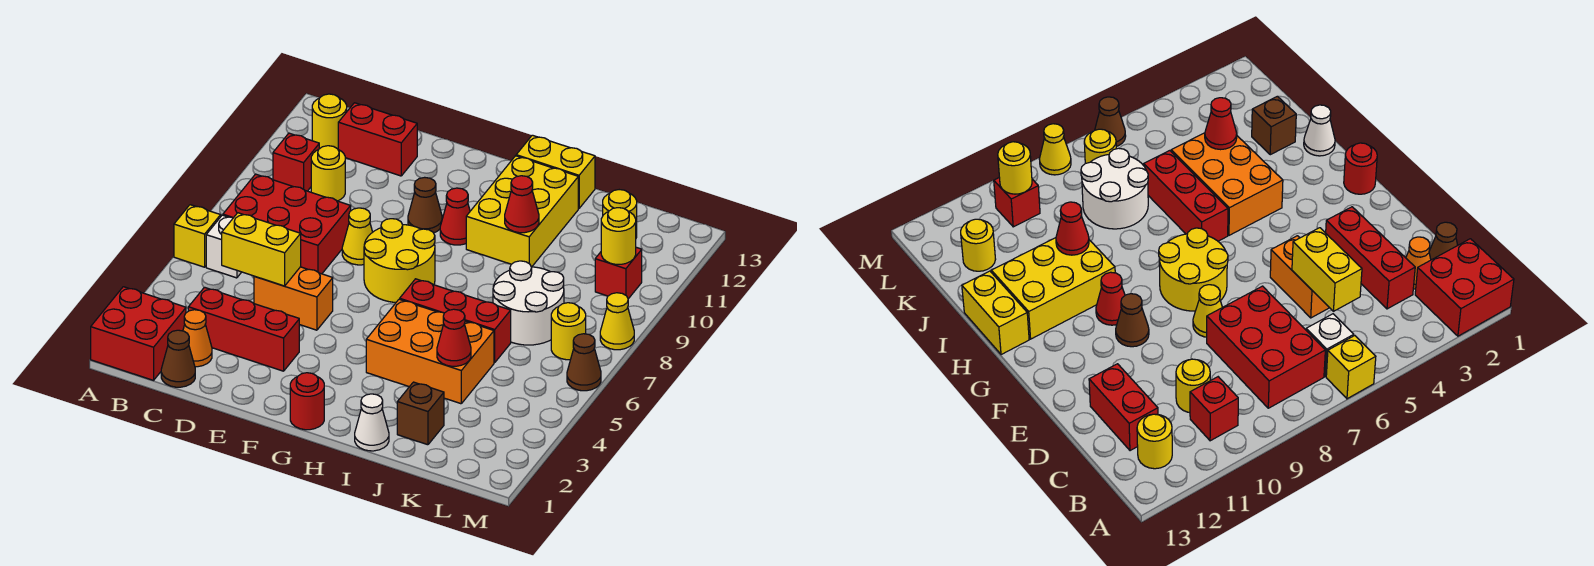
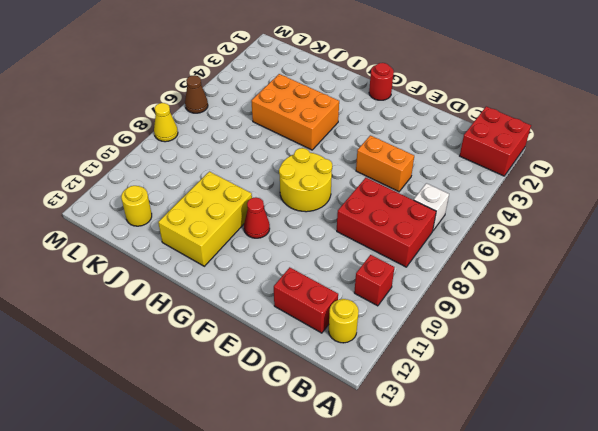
none -> yellow brick A6 level 1
none -> brown cone C1 level 1
none -> orange cone C2 level 1
none -> red brick C3:E3 level 1

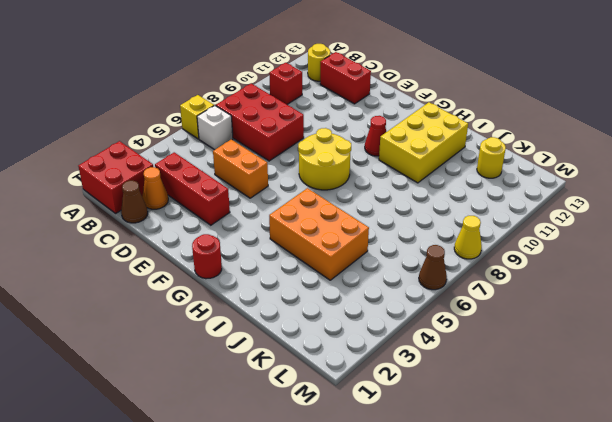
none -> yellow round brick C10 level 1
none -> yellow cone E8 level 1
none -> brown cone F10 level 1
none -> red brick H6:J6 level 1

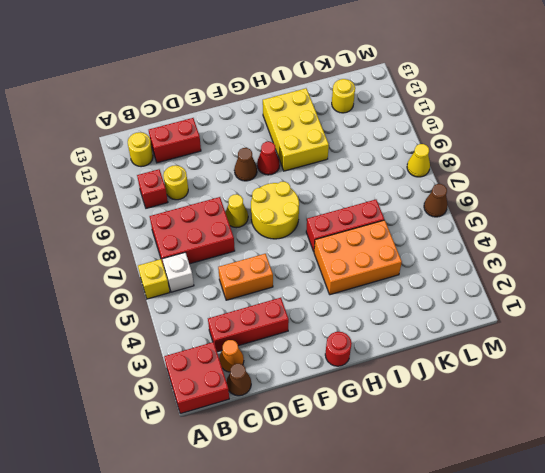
none -> yellow brick H13:I13 level 1
none -> white cone I1 level 1
none -> brown brick J2 level 1
none -> white round brick J7:K8 level 1

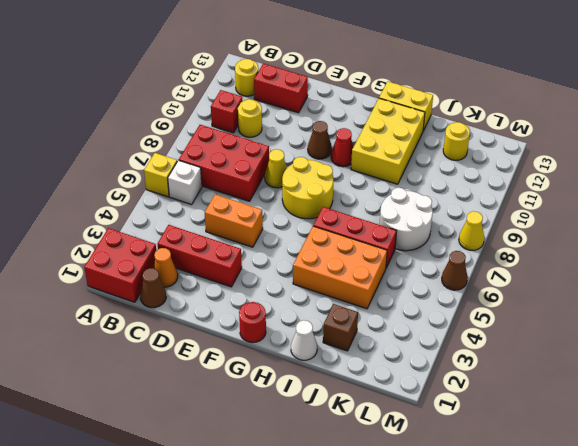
none -> yellow round brick L7 level 1
none -> red brick L10 level 1
none -> yellow brick C5:D5 level 2
none -> red cone I10 level 2

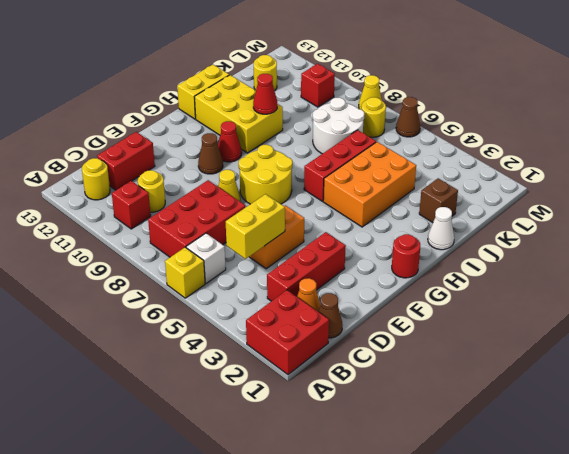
none -> red cone J4 level 2
none -> yellow round brick L10 level 2

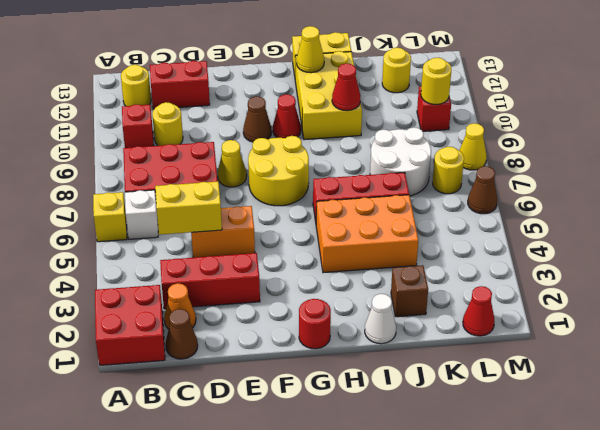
yellow cone H12 level 2 -> none
red cone L1 level 1 -> red cone J4 level 2

